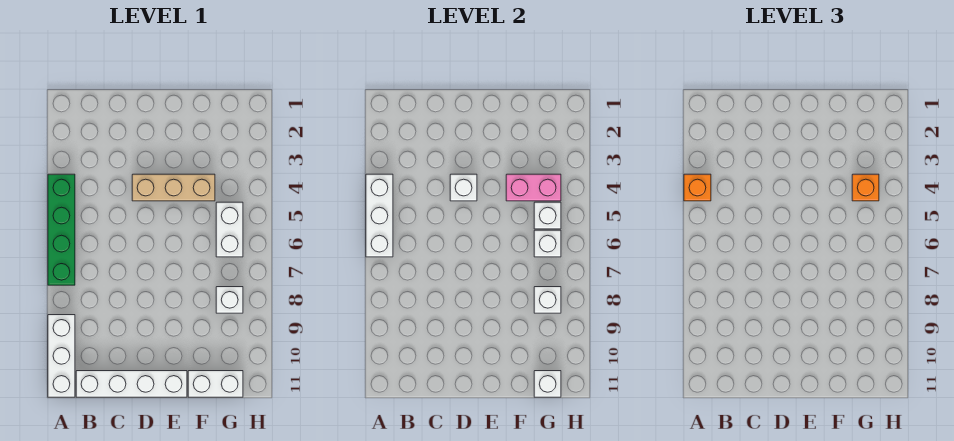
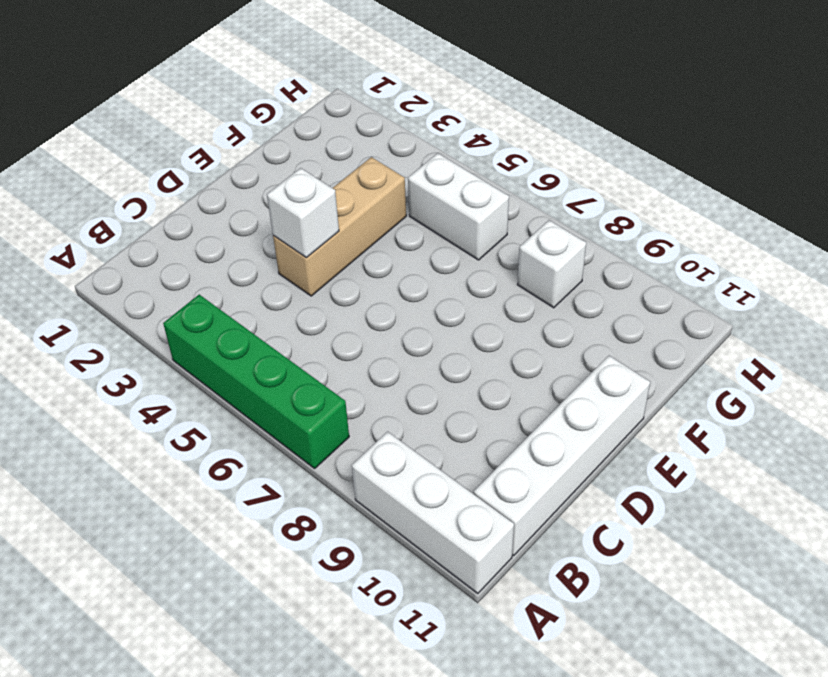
none -> white brick F11:G11 level 1
none -> white brick A4:A6 level 2
none -> pink brick F4:G4 level 2

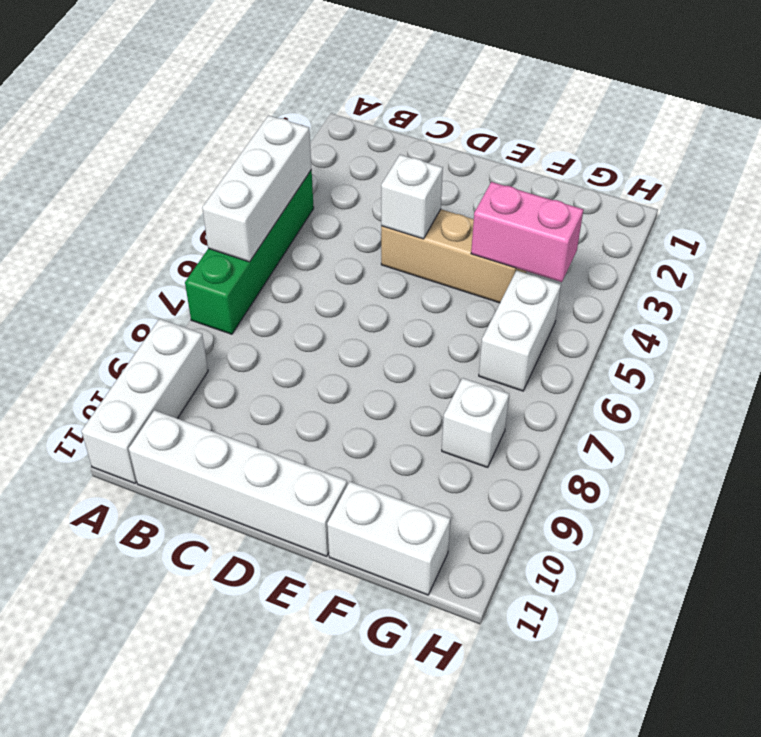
none -> white brick G5 level 2
none -> white brick G6 level 2
none -> white brick G8 level 2

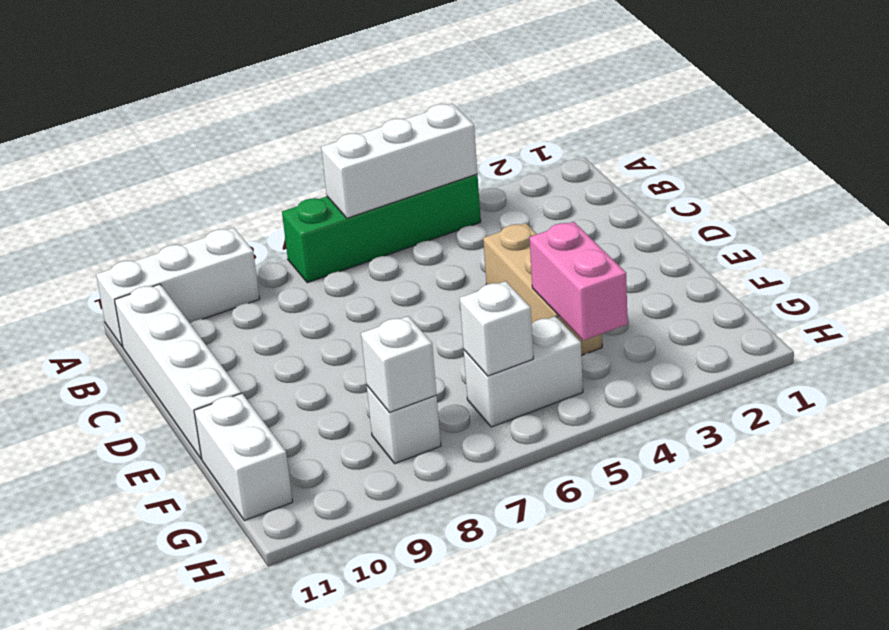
none -> white brick D4 level 2
none -> white brick G5 level 2
none -> white brick G11 level 2

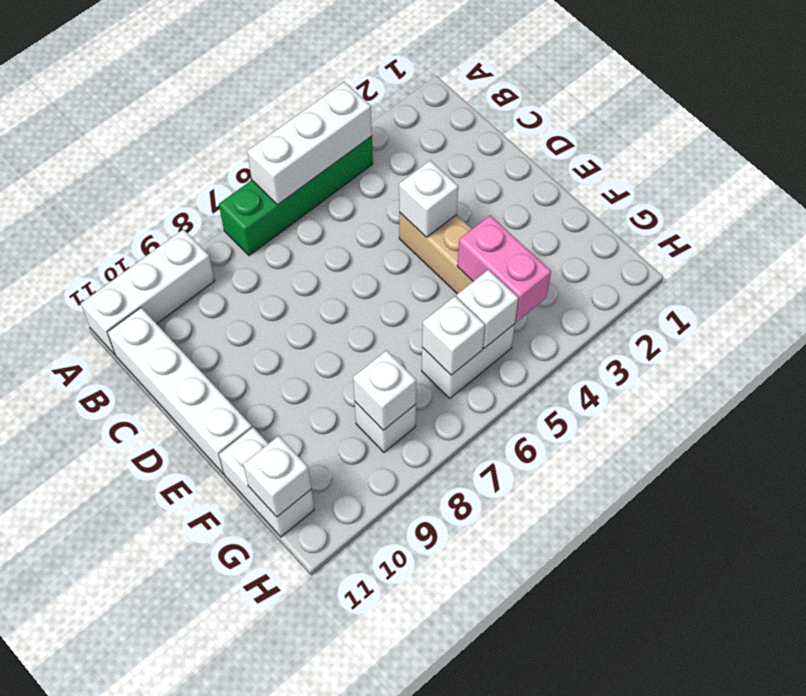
none -> orange brick A4 level 3
none -> orange brick G4 level 3

